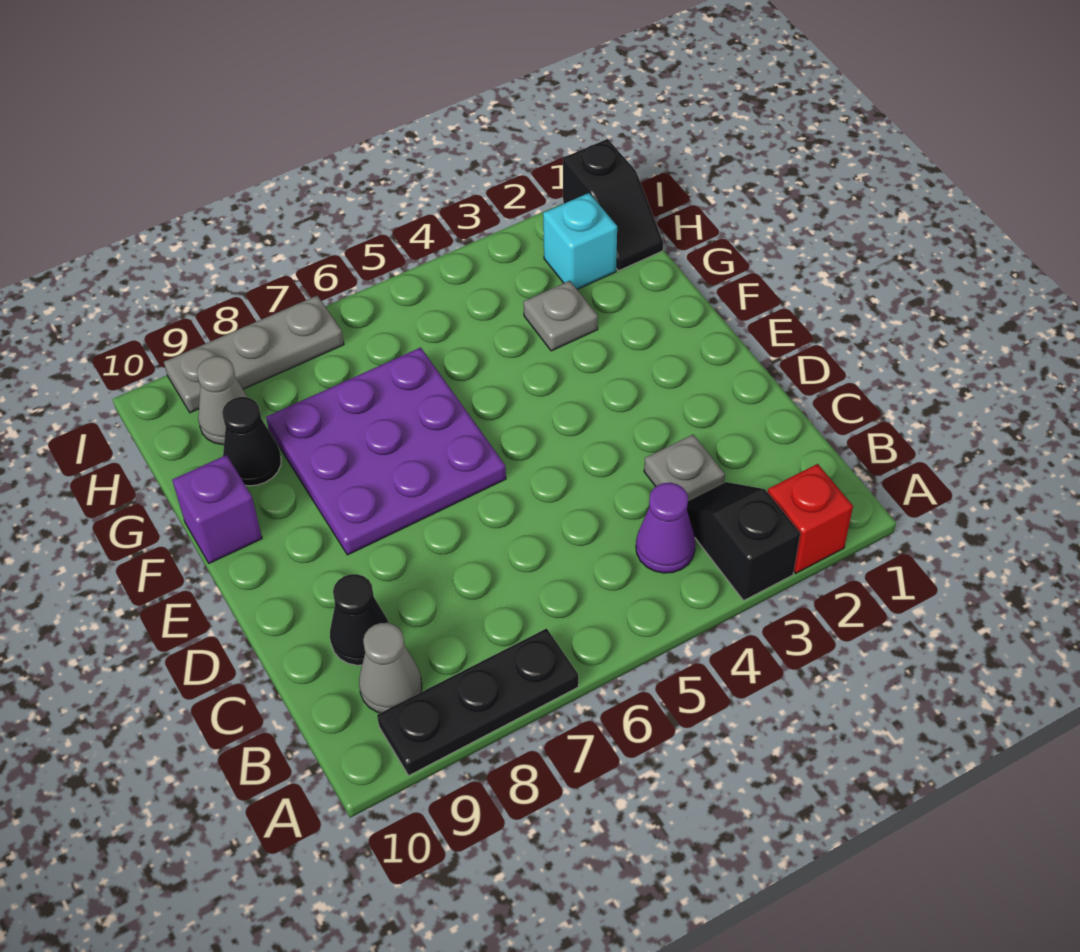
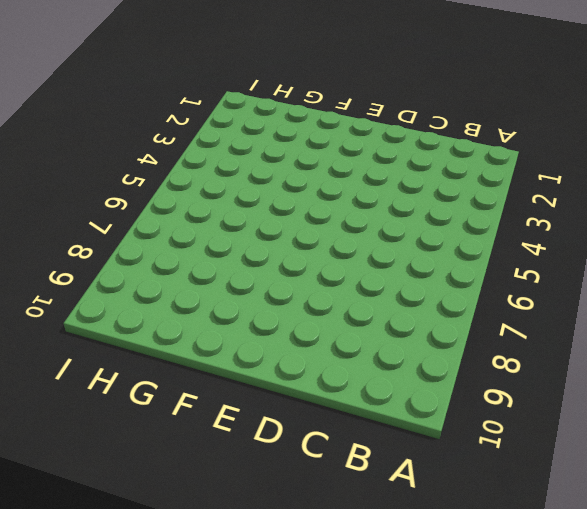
none -> red brick A2 level 1
none -> black slope A3:B3 level 1 top A
none -> black plate A7:A9 level 1

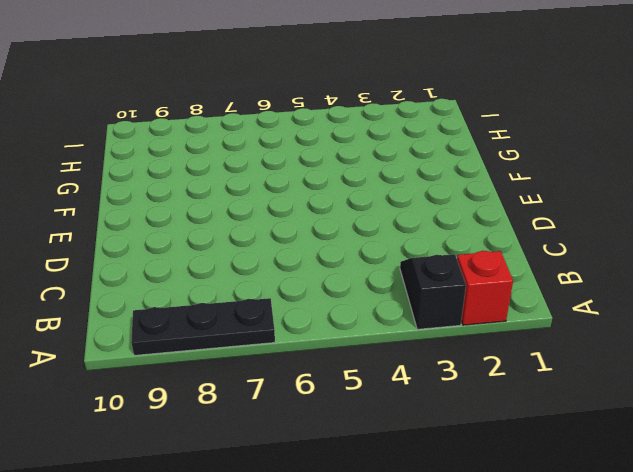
none -> purple cone B4 level 1
none -> grey cone B9 level 1
none -> grey plate C3 level 1

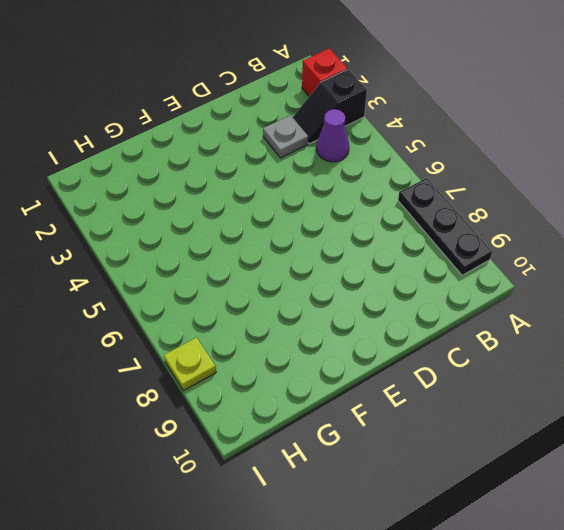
lime plate I8 level 1 -> grey plate I7:I9 level 1
none -> grey cone B9 level 1
none -> black cone C9 level 1
none -> purple plate E6:G8 level 1

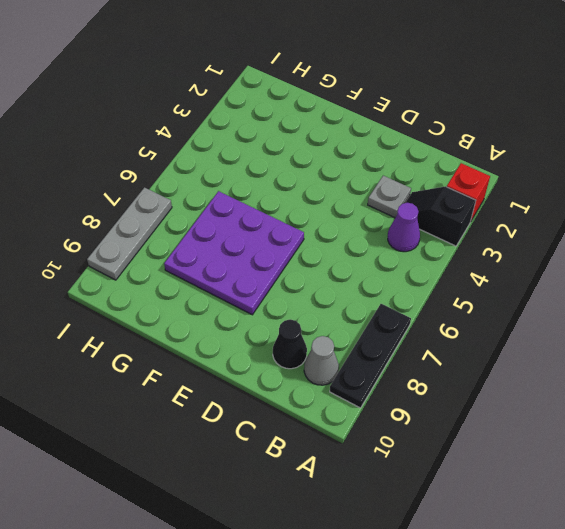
none -> purple brick F10 level 1
none -> grey plate G3 level 1
none -> black cone G9 level 1

